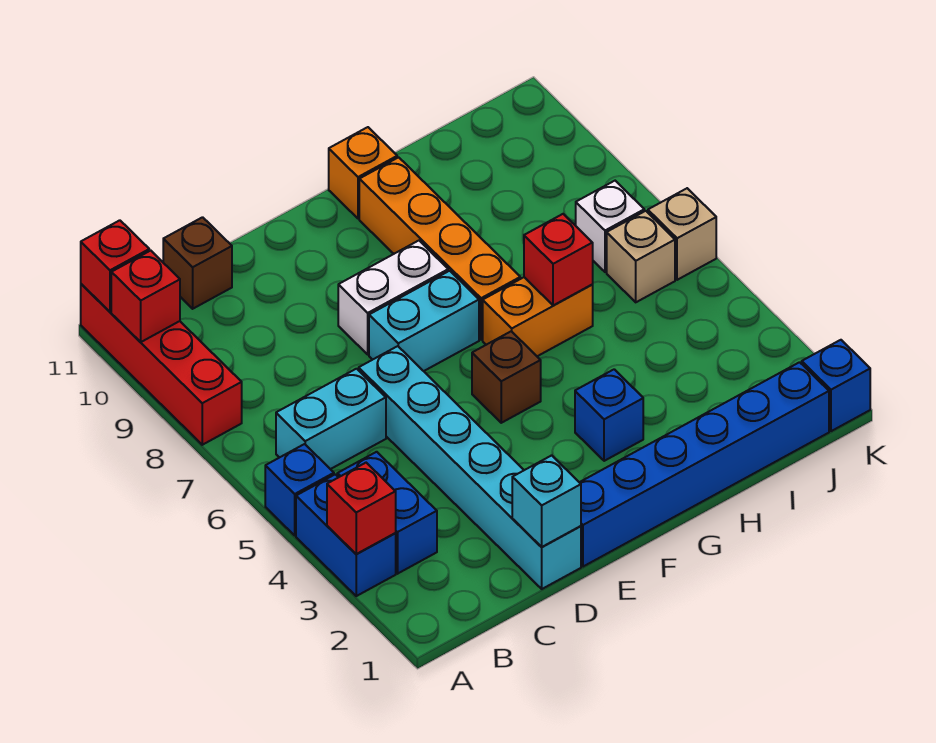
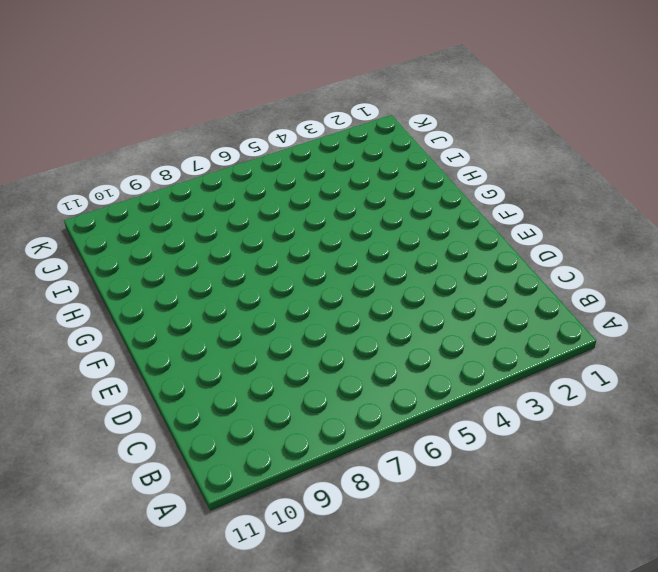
none -> blue brick A3:A4 level 1
none -> blue brick A5 level 1
none -> red brick A8:A11 level 1

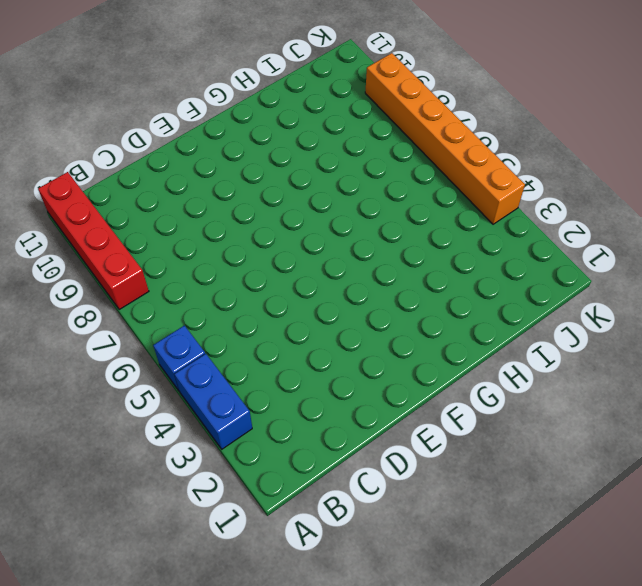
orange brick K4:K9 level 1 -> tan brick K6 level 1
none -> blue brick B3:B4 level 1
none -> cyan brick B6:C6 level 1
none -> brown brick C11 level 1

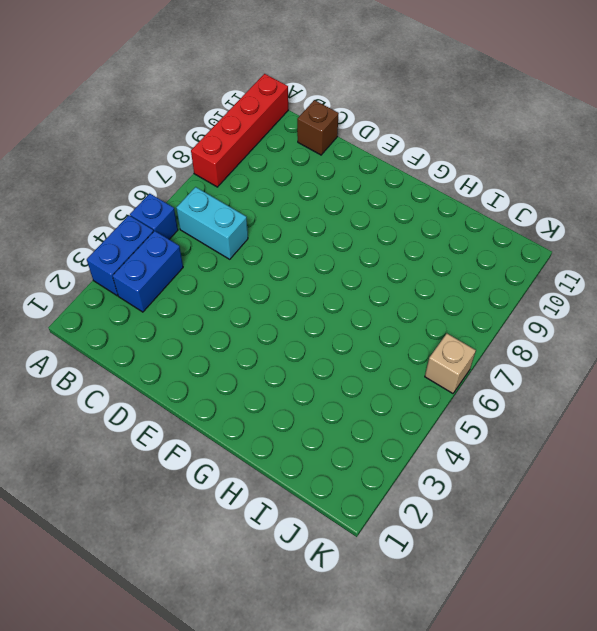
none -> cyan brick D1:D6 level 1
none -> blue brick E1:J1 level 1
none -> cyan brick E7:F7 level 1

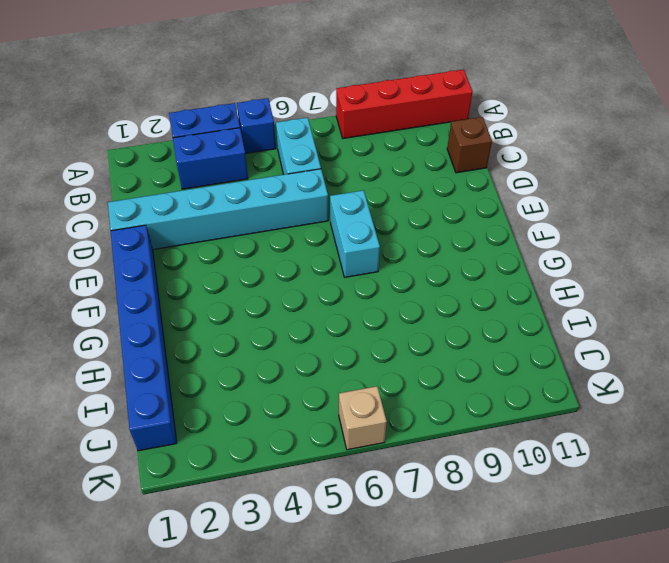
none -> white brick E8:F8 level 1
none -> brown brick F5 level 1
none -> blue brick G3 level 1

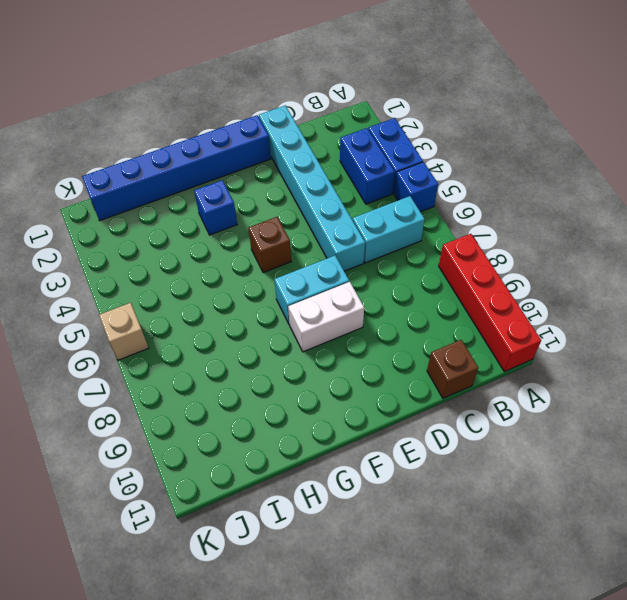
none -> orange brick G6:H6 level 1
none -> orange brick G7:G10 level 1
none -> orange brick G11 level 1

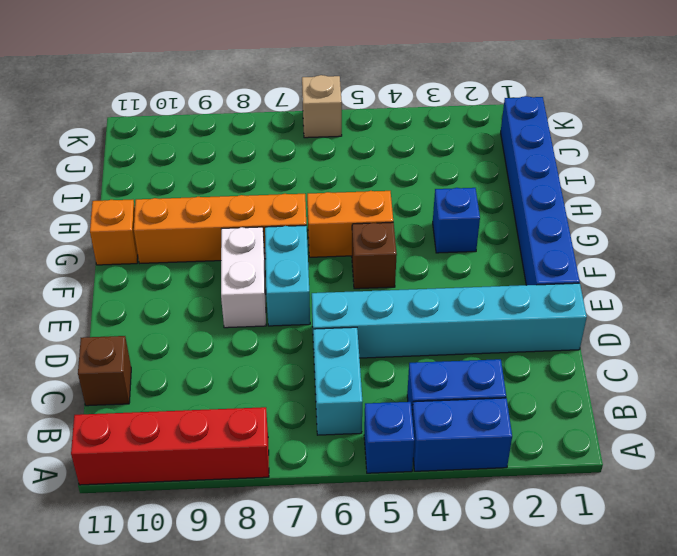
orange brick G5:G6 level 1 -> orange brick G6:H6 level 1
none -> tan brick J6 level 1
none -> white brick J7 level 1
none -> blue brick K1 level 1

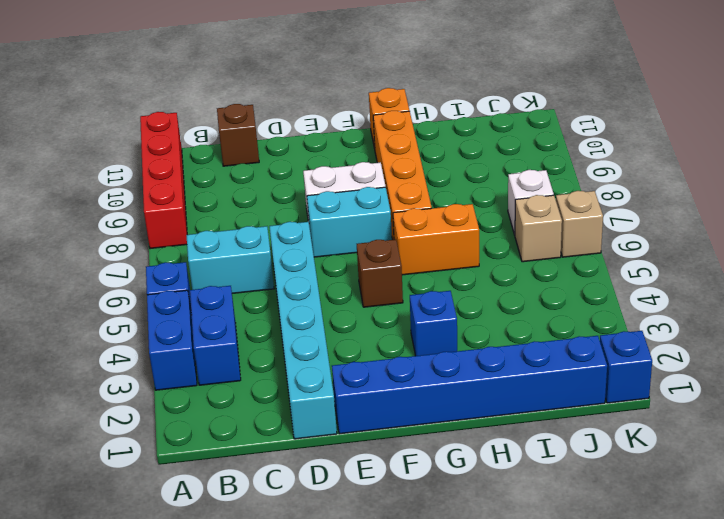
none -> red brick A3 level 2
none -> red brick A10 level 2
none -> red brick A11 level 2

